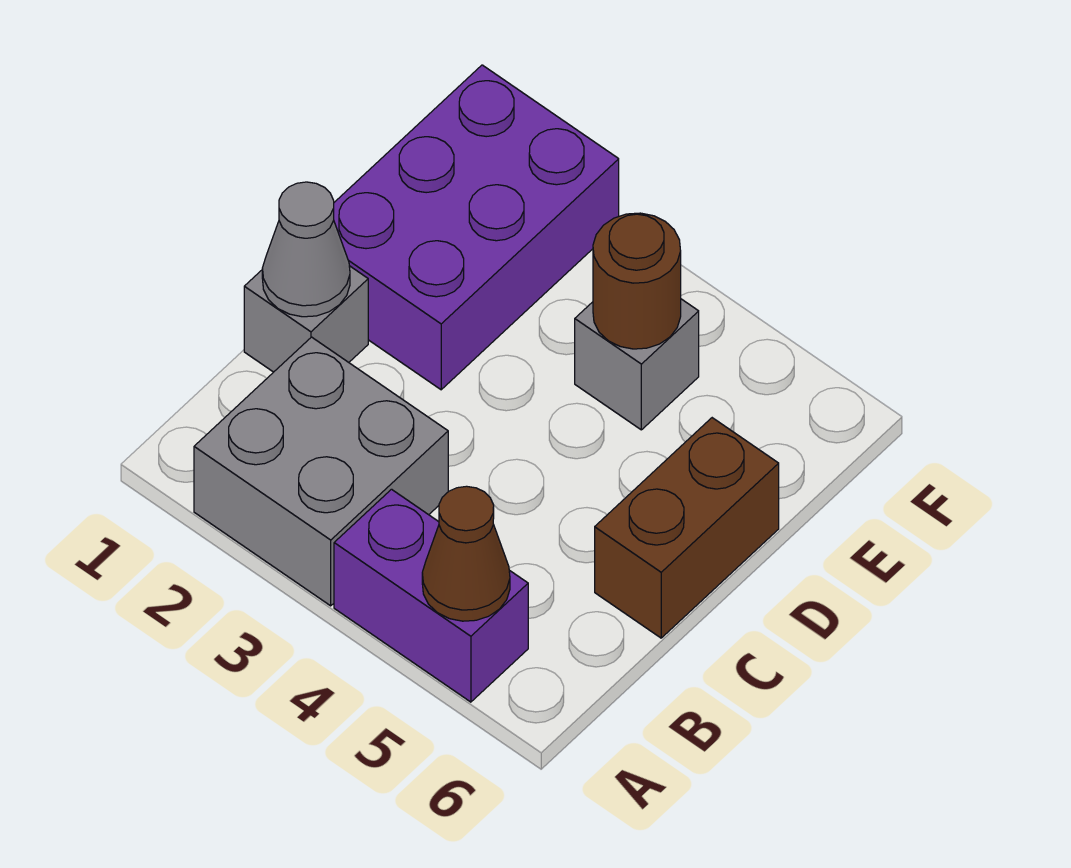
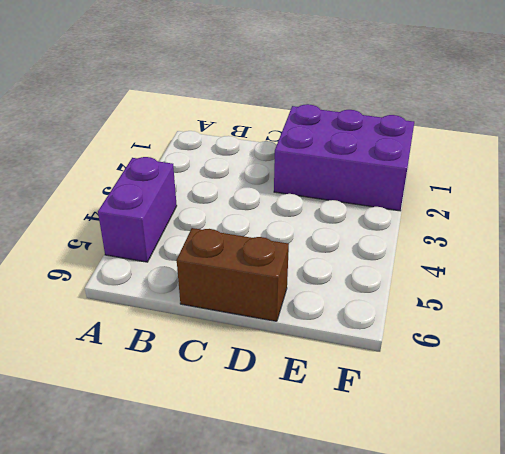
none -> grey brick A2:B3 level 1
none -> grey brick C1 level 1

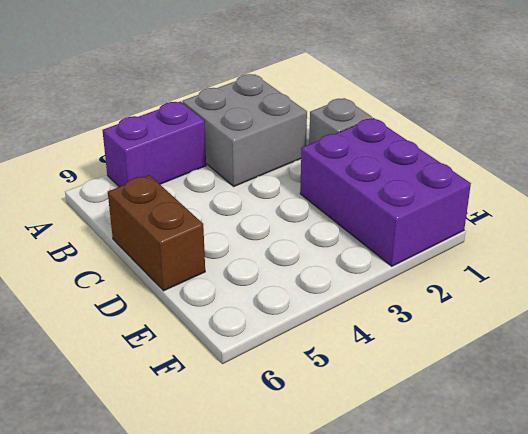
none -> grey brick E4 level 1
none -> brown cone A5 level 2

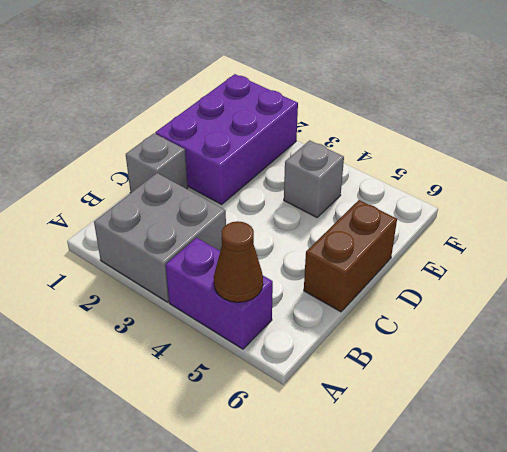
none -> grey cone C1 level 2
none -> brown round brick E4 level 2

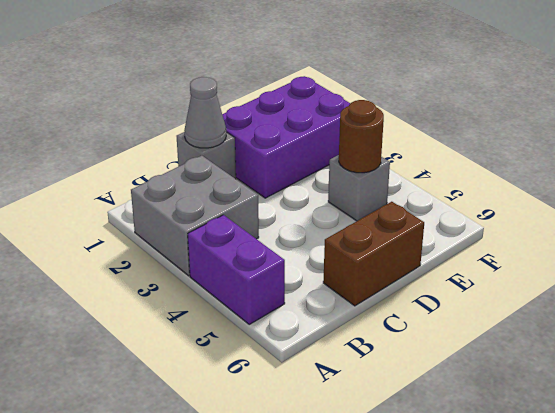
none -> brown cone A5 level 2

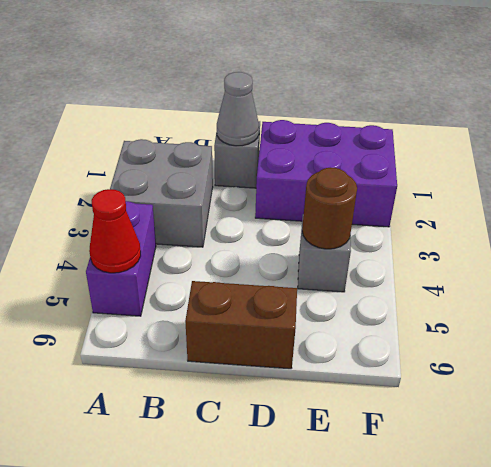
red cone A5 level 2 -> brown cone A5 level 2

